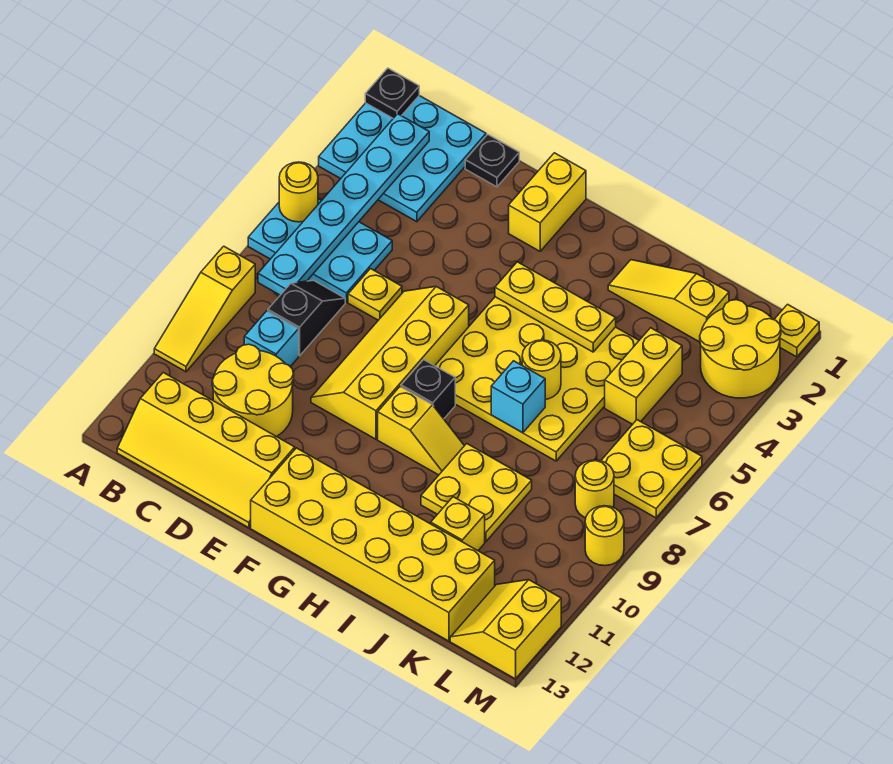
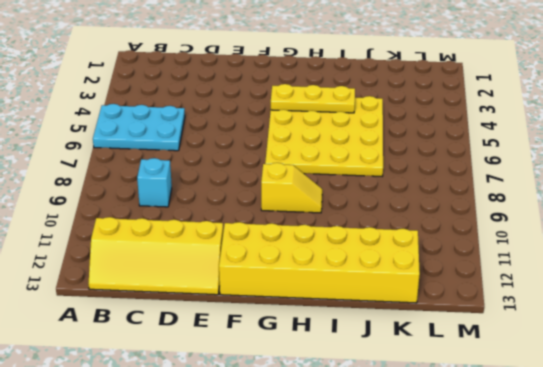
none -> cyan plate A1:C3 level 1
none -> yellow slope A8:A10 level 1 top 8
none -> black slope C7:C8 level 1 top 8
none -> yellow round brick C10:D11 level 1

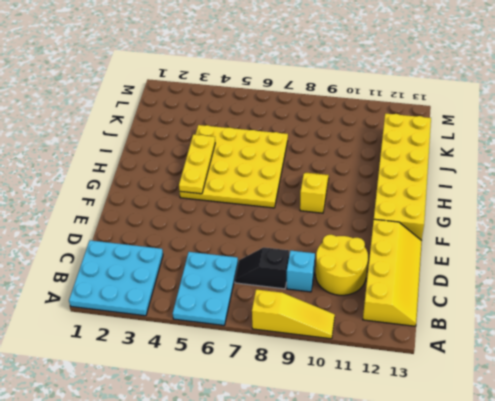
none -> black plate D1 level 1
none -> yellow plate D6 level 1
none -> yellow slope E6:F9 level 1 top F
none -> yellow brick F1:F2 level 1

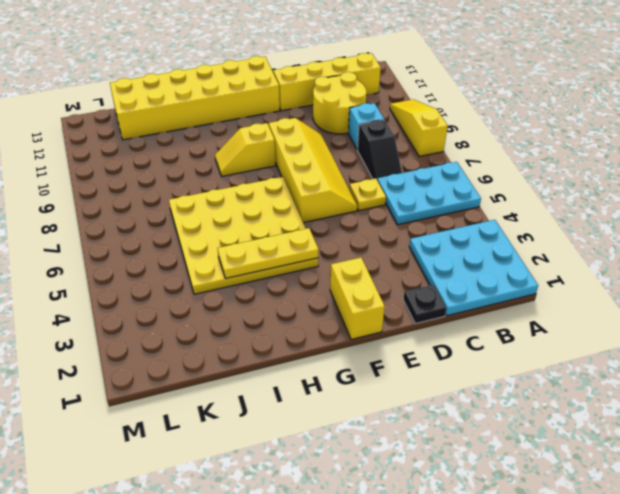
none -> black brick G8 level 1
none -> yellow slope I2:K2 level 1 top K
none -> yellow plate I9:J10 level 1
none -> yellow brick J11 level 1

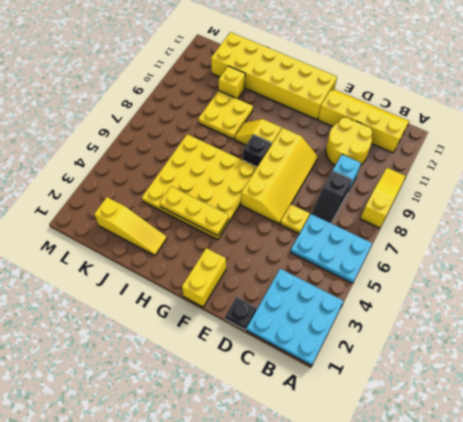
none -> yellow brick K4:K5 level 1
none -> yellow round brick L2:M3 level 1
none -> yellow plate L6:M7 level 1
none -> yellow round brick L8 level 1

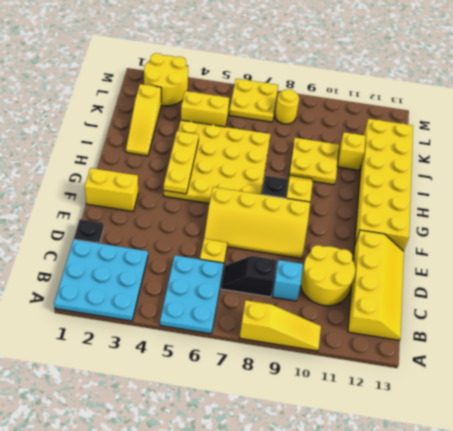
none -> yellow slope L12:M13 level 1 top M
none -> yellow plate M1 level 1
none -> yellow round brick M9 level 1
none -> black plate A1 level 2

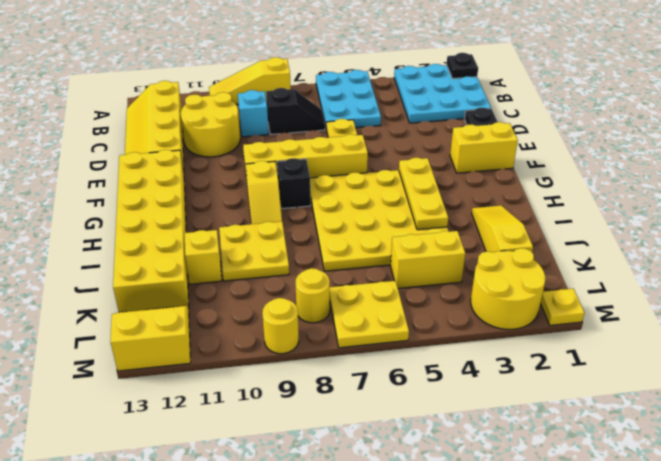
none -> yellow round brick A5 level 2
none -> cyan plate B2:B7 level 2
none -> yellow round brick I6 level 2
none -> cyan brick I7 level 2

